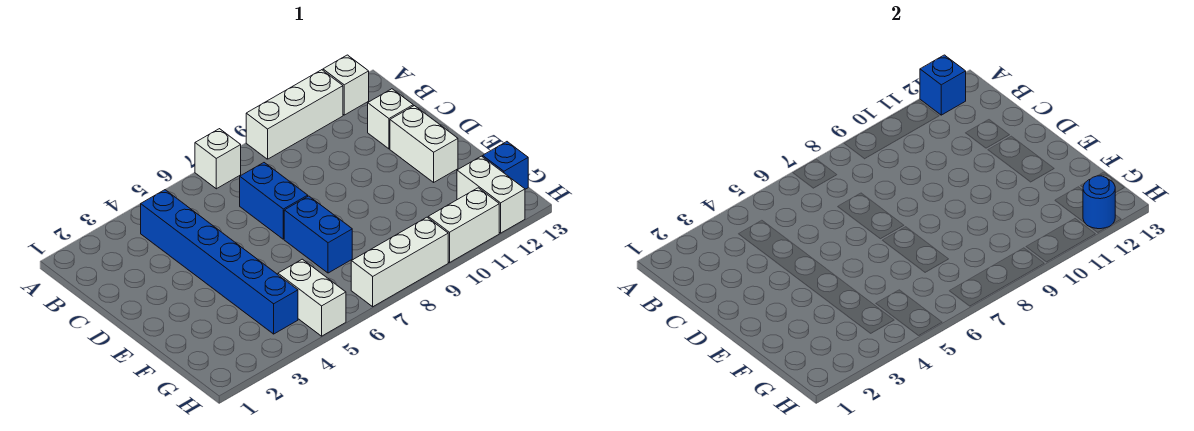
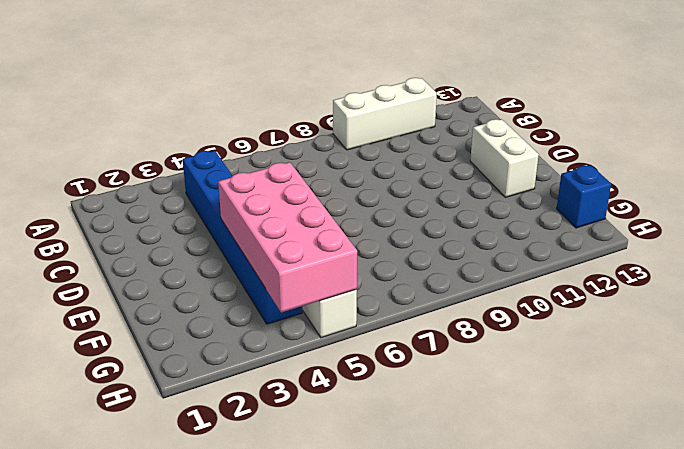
pink brick E4:H5 level 2 -> none
none -> white brick A7 level 1
none -> white brick A12 level 1
none -> blue brick C7:D7 level 1

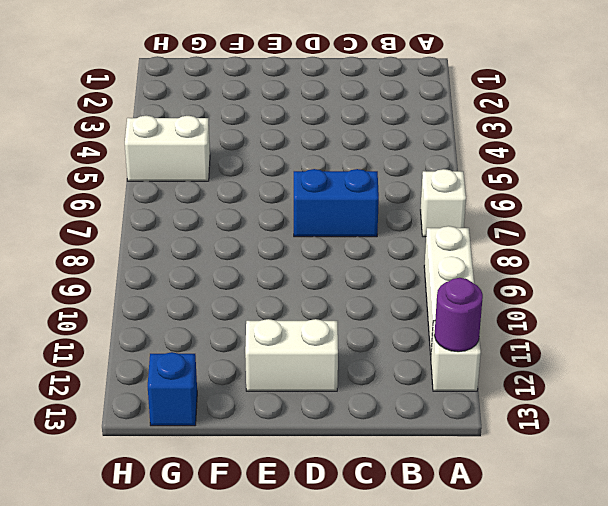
purple round brick A12 level 2 -> blue brick A12 level 2
none -> blue brick B4:G4 level 1
none -> white brick C12 level 1
none -> blue brick E7:F7 level 1

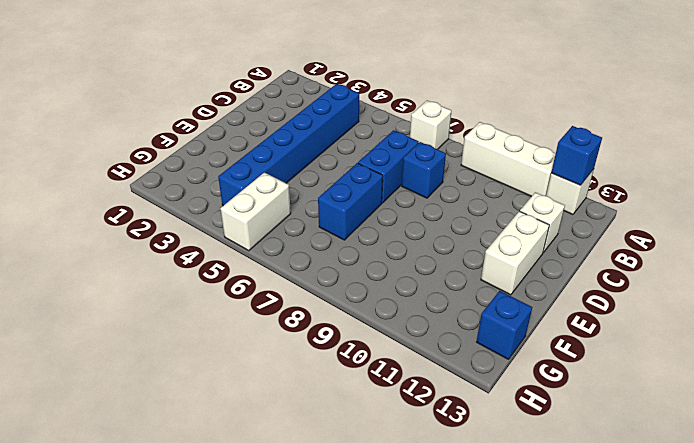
blue brick C8 level 1 -> none
none -> white brick G12:H12 level 1
none -> white brick H7:H9 level 1
none -> white brick H10:H11 level 1

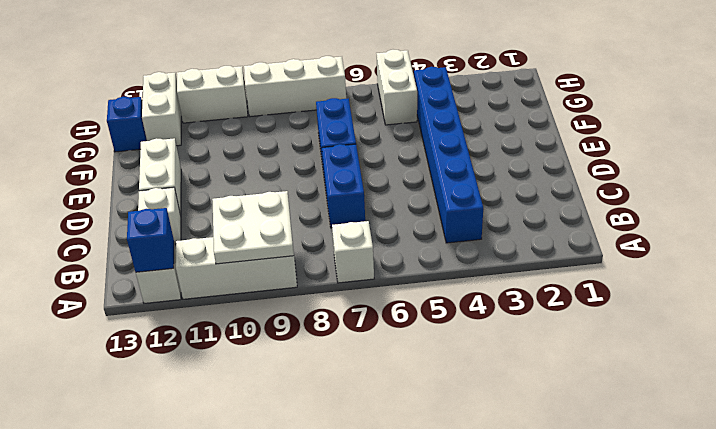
white plate A9:B10 level 2 -> none
none -> blue round brick H12 level 2

